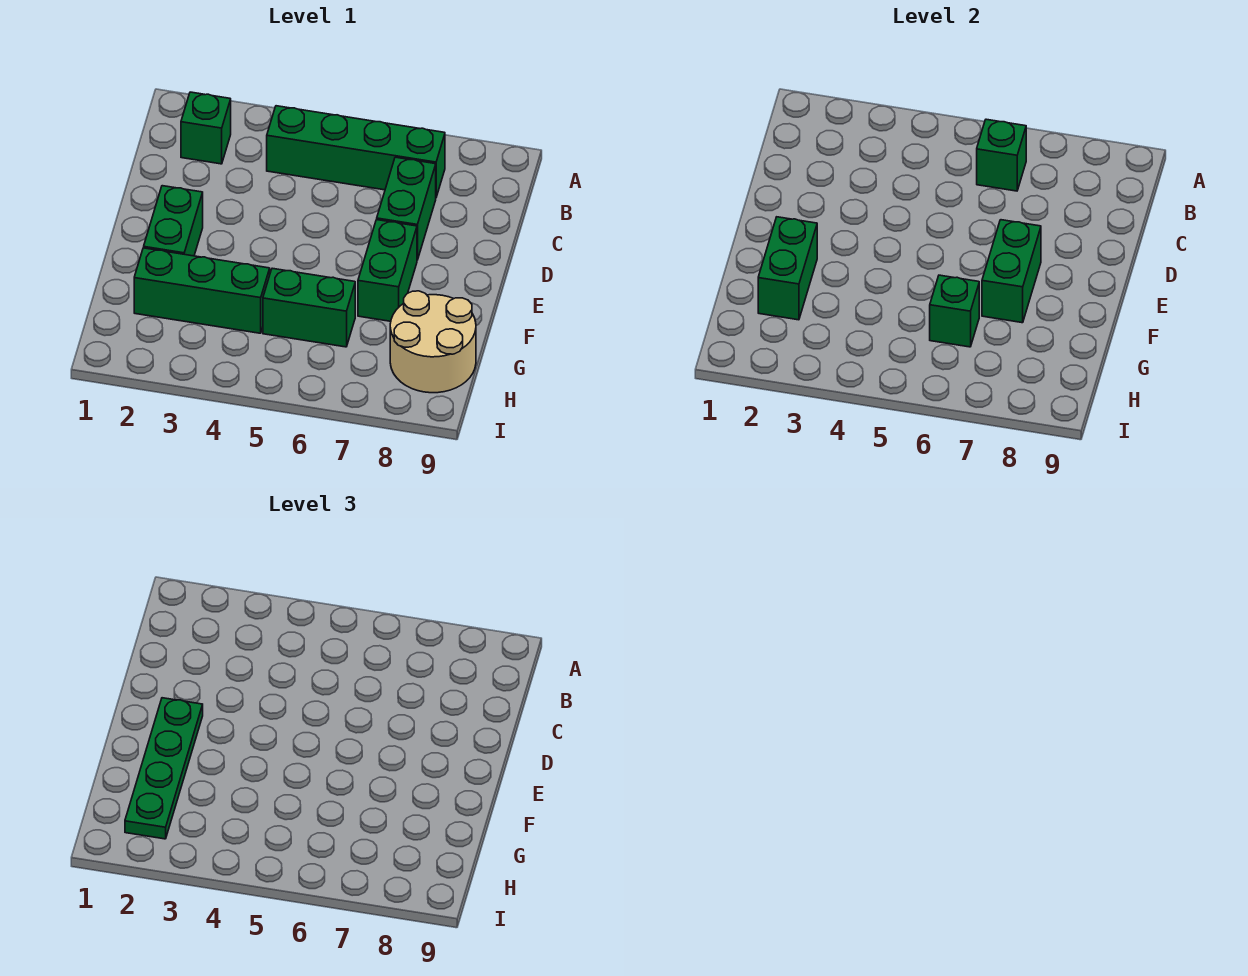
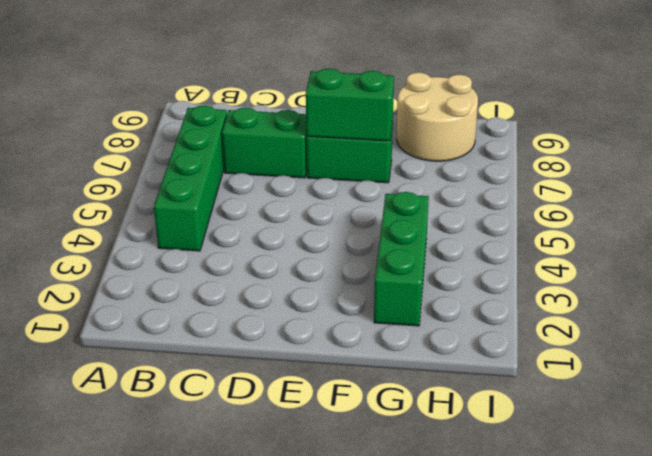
none -> green brick B2 level 1
none -> green brick E2:F2 level 1
none -> green brick G5:G6 level 1

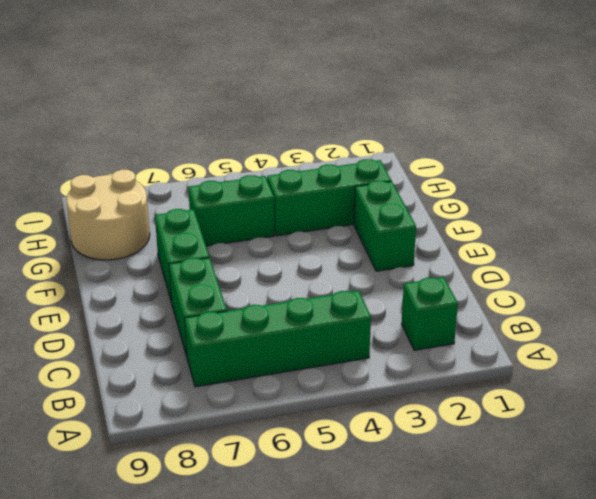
none -> green brick B6 level 2
none -> green brick E7:F7 level 2
none -> green brick F2:G2 level 2

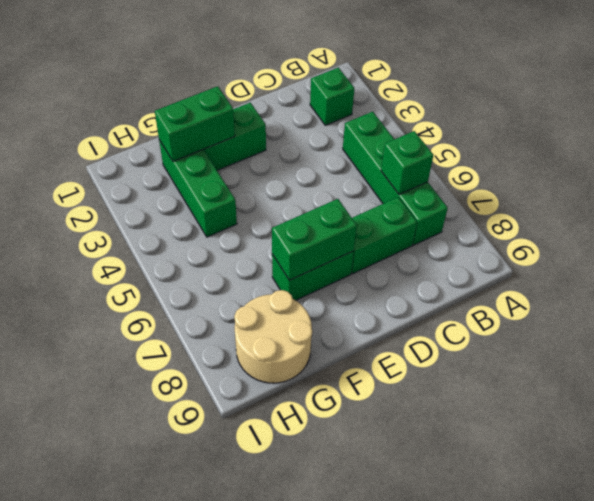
none -> green brick G5:G6 level 1
none -> green brick G6 level 2
none -> green plate E2:H2 level 3

